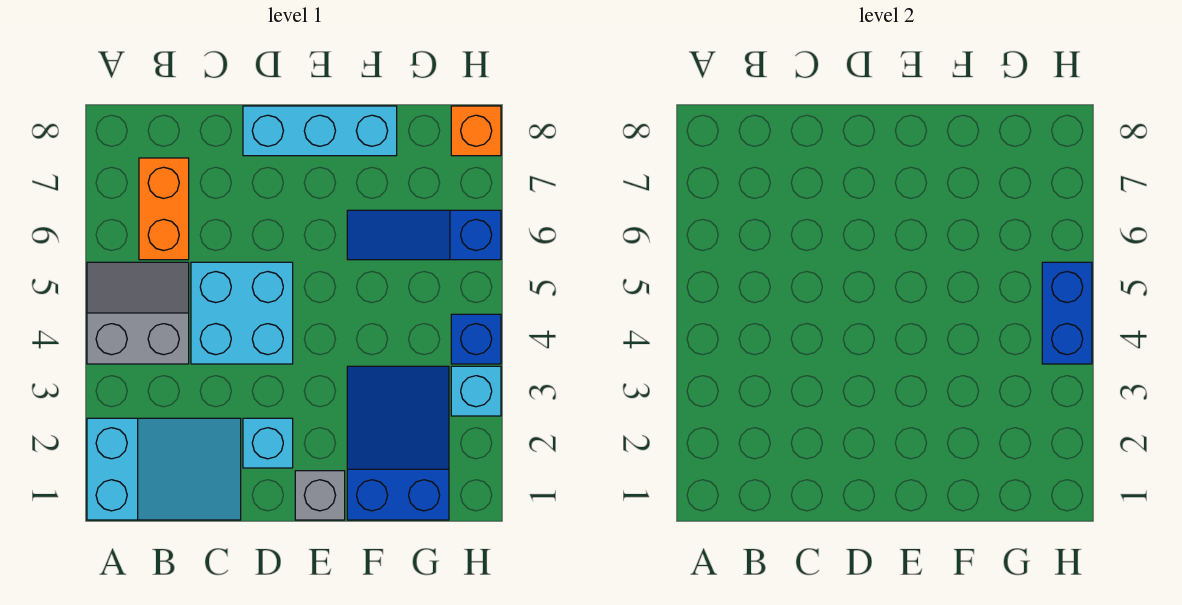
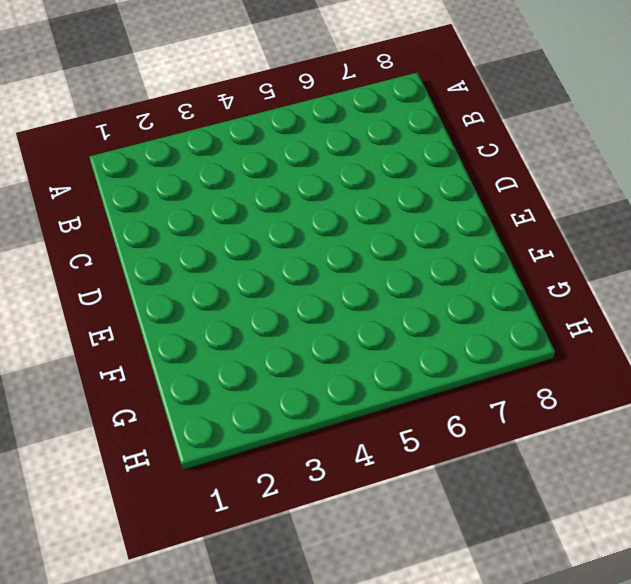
none -> cyan slope A1:C2 level 1 top A
none -> grey slope A4:B5 level 1 top 4
none -> orange brick B6:B7 level 1

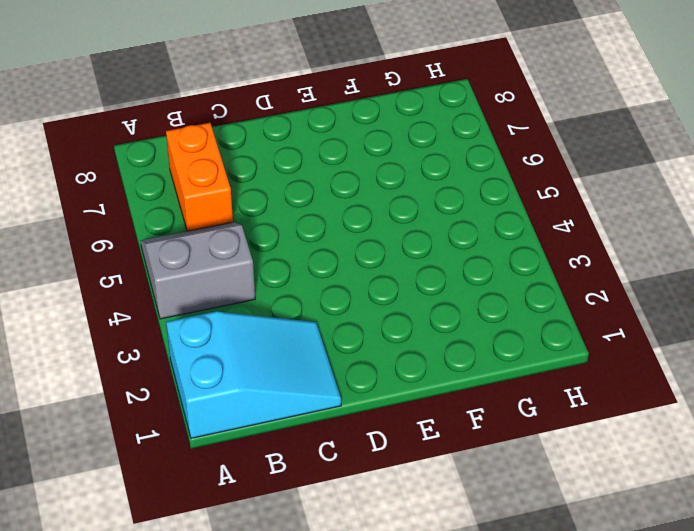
none -> cyan brick C4:D5 level 1
none -> cyan brick D2 level 1
none -> cyan brick D8:F8 level 1

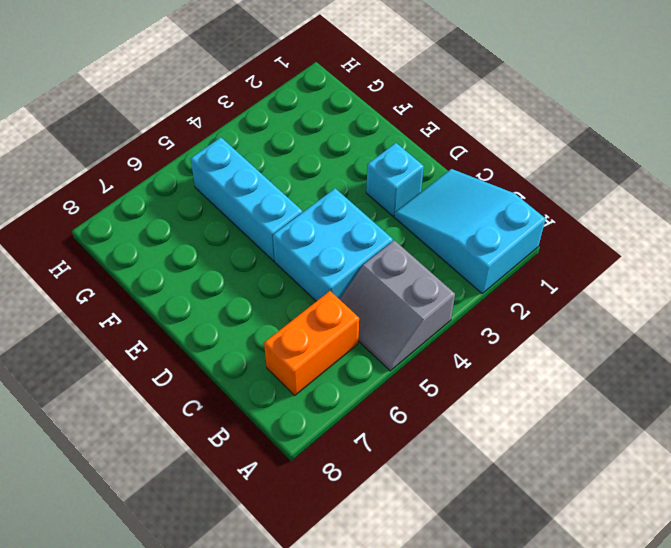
cyan brick E5:G5 level 1 -> cyan brick D8:F8 level 1
none -> grey brick E1 level 1
none -> blue slope F1:G3 level 1 top 1
none -> blue slope F6:H6 level 1 top H

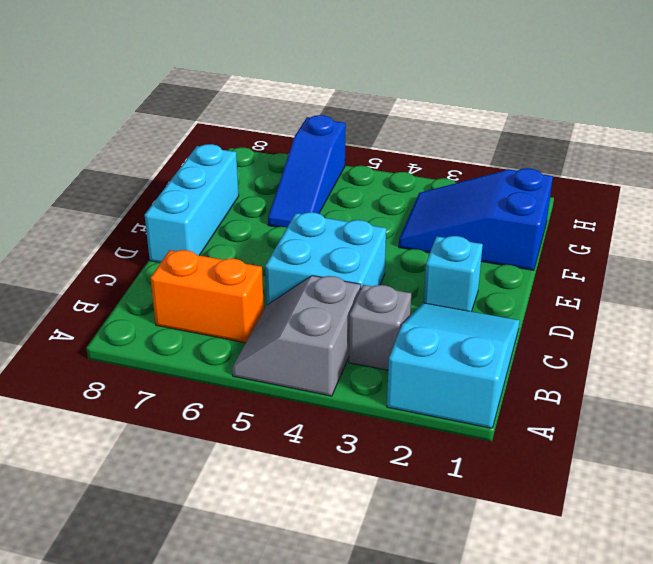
grey brick B3 level 1 -> grey brick E1 level 1
none -> cyan brick H3 level 1
none -> blue brick H4 level 1
none -> orange brick H8 level 1

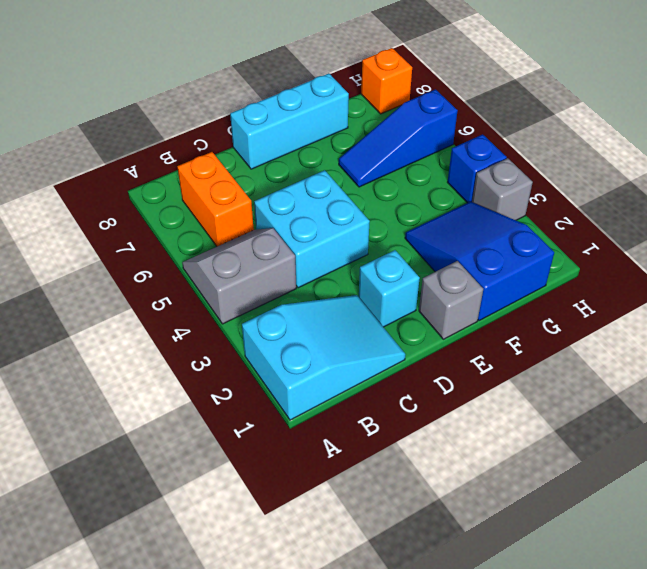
grey brick H3 level 1 -> cyan brick H3 level 1
none -> blue brick H4:H5 level 2

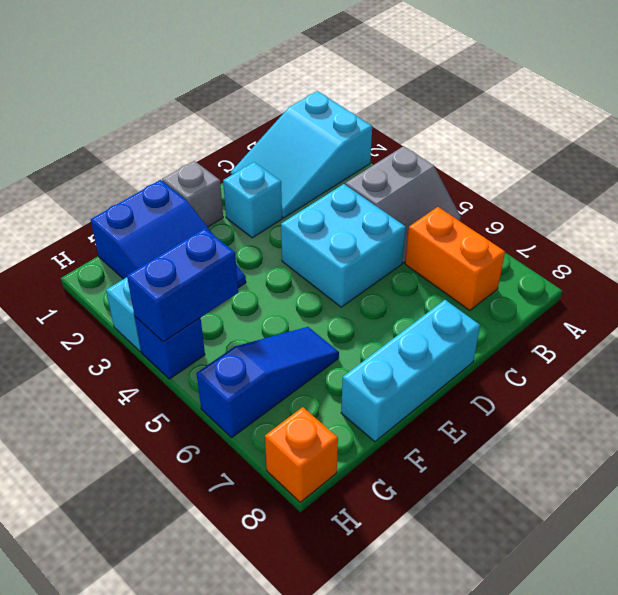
blue brick G4:H4 level 2 -> blue brick H4:H5 level 2

